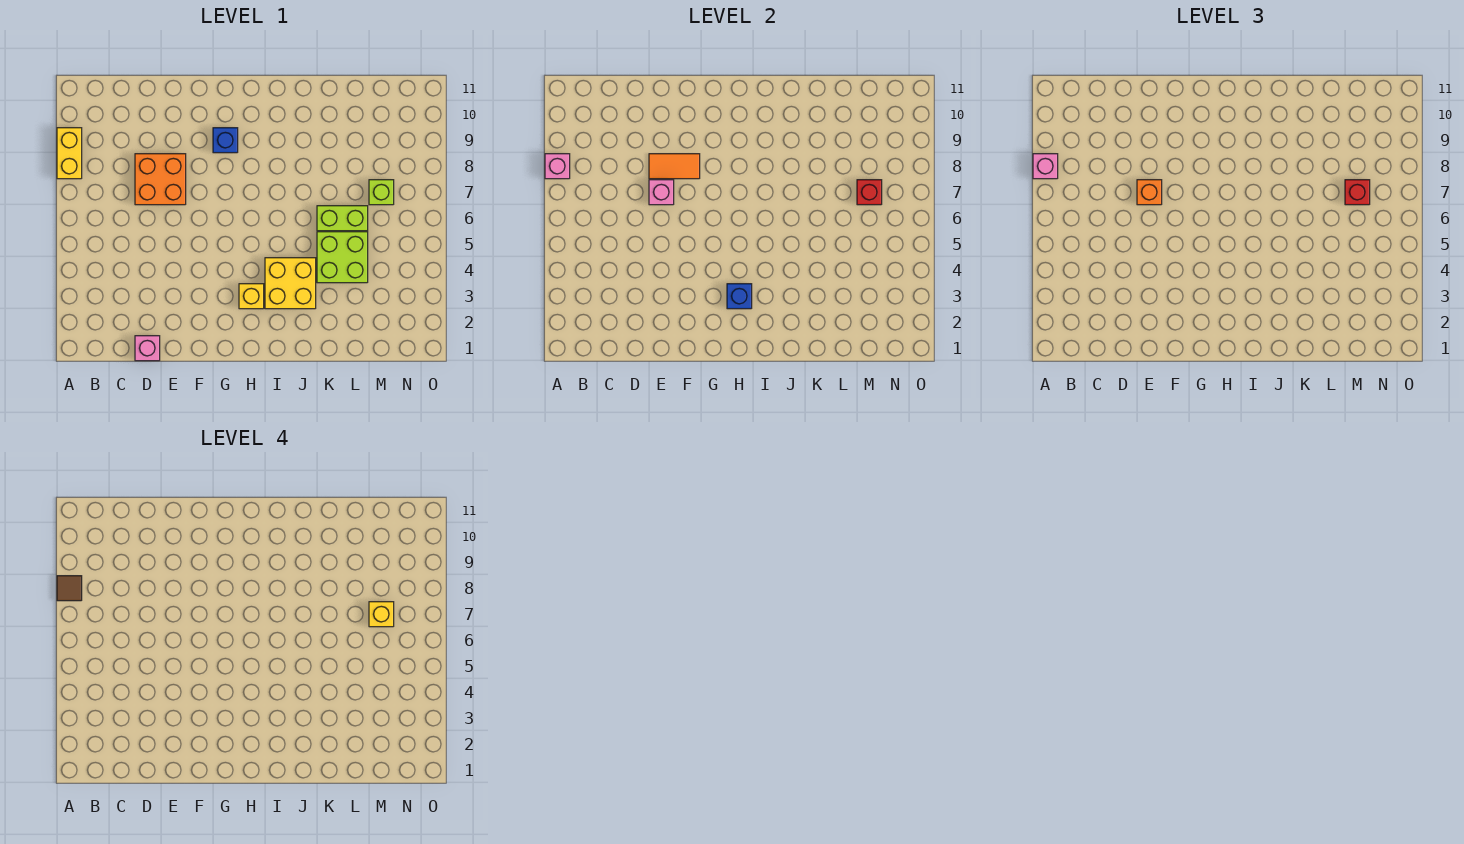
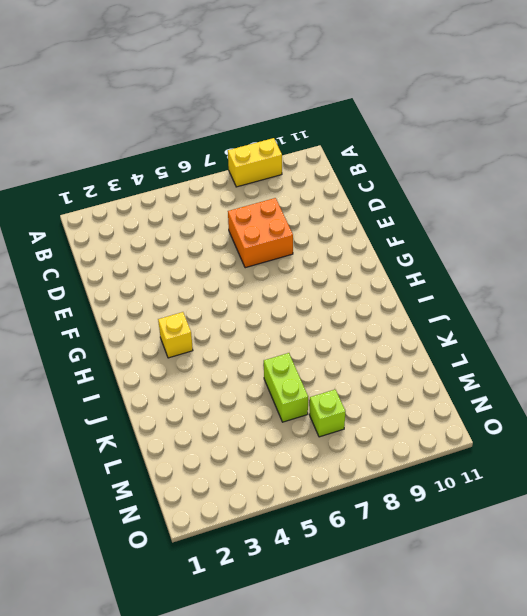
none -> pink brick D1 level 1
none -> blue brick G9 level 1
none -> yellow brick I3:J4 level 1

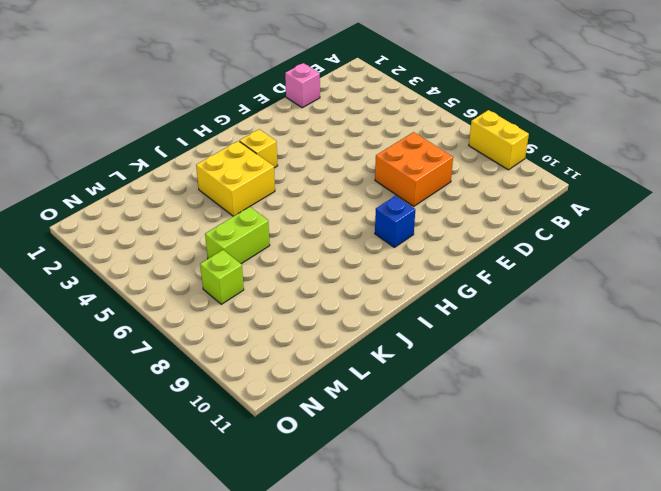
none -> lime brick K4:L5 level 1
none -> pink brick A8 level 2
none -> pink brick E7 level 2

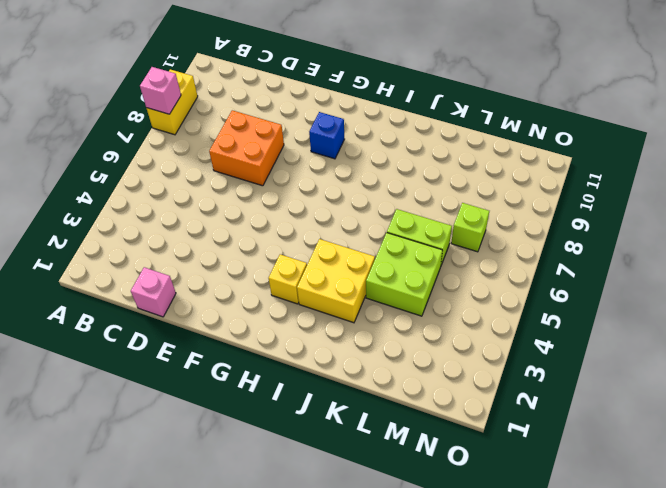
none -> pink brick E7 level 2
none -> orange tile E8:F8 level 2
none -> blue brick H3 level 2

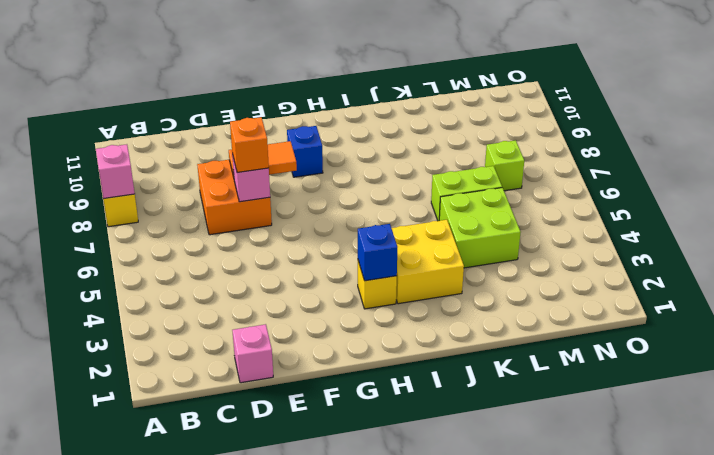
none -> red brick M7 level 2
none -> pink brick A8 level 3
none -> red brick M7 level 3

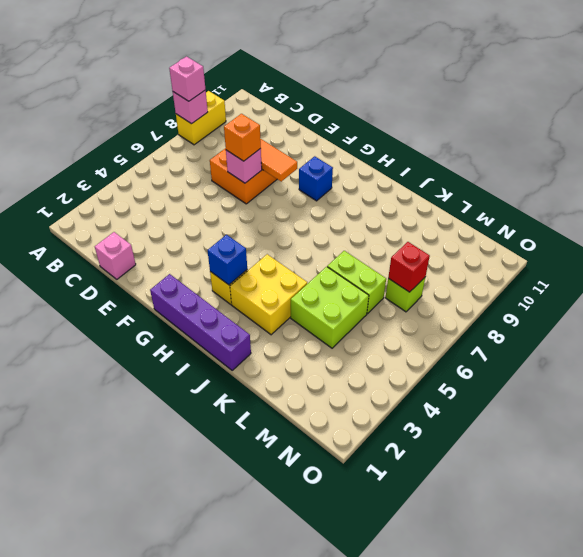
purple brick G1:J1 level 1 -> none
none -> red brick M7 level 3
none -> brown tile A8 level 4
none -> yellow brick M7 level 4

